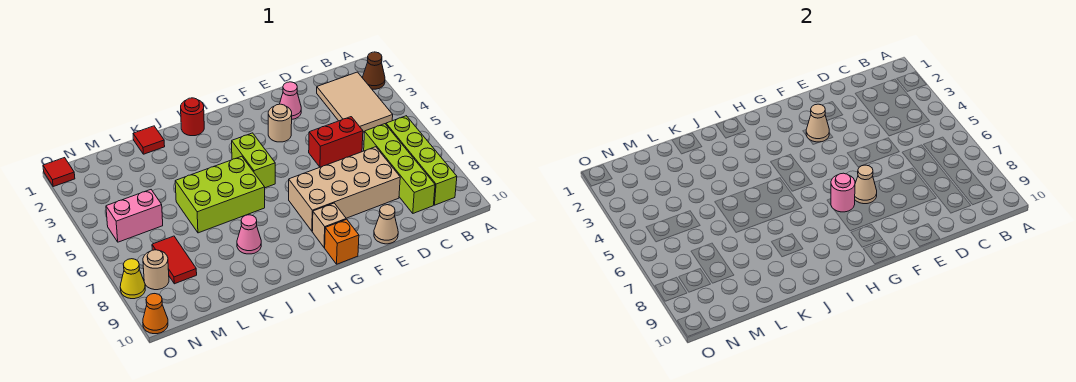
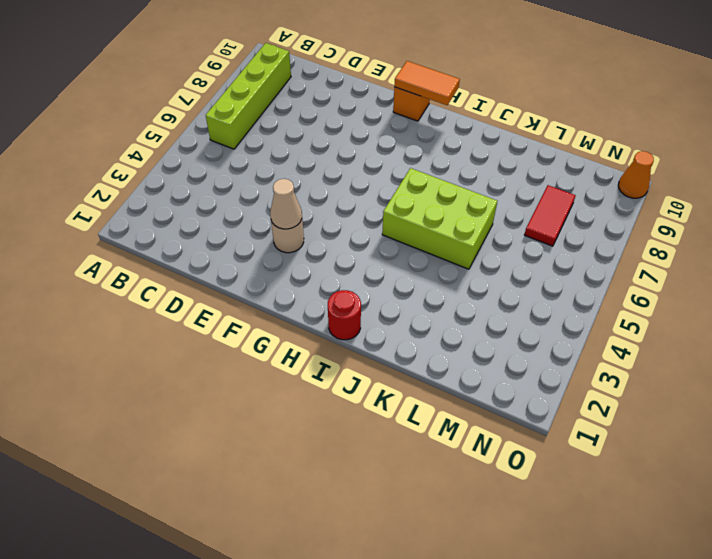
orange tile G10:H10 level 2 -> none
none -> brown cone A2 level 1
none -> tan tile B2:C4 level 1
none -> lime brick C6:C9 level 1

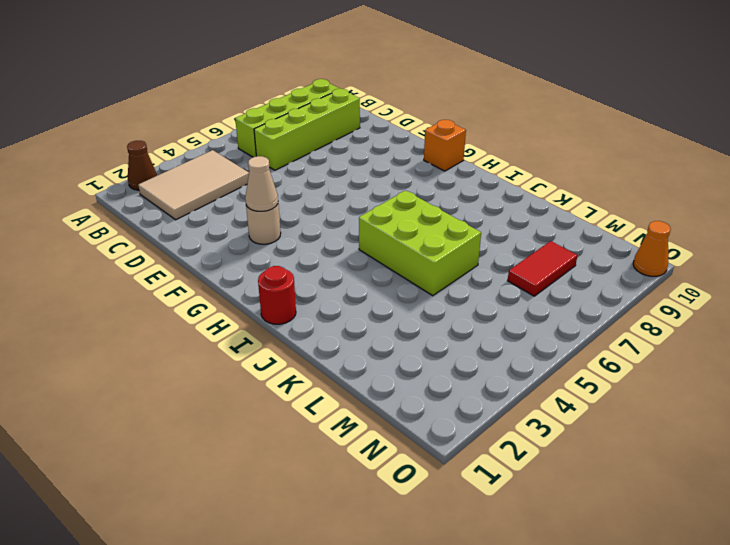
none -> red brick D5:E5 level 1
none -> tan brick D7:G8 level 1
none -> pink cone E2 level 1

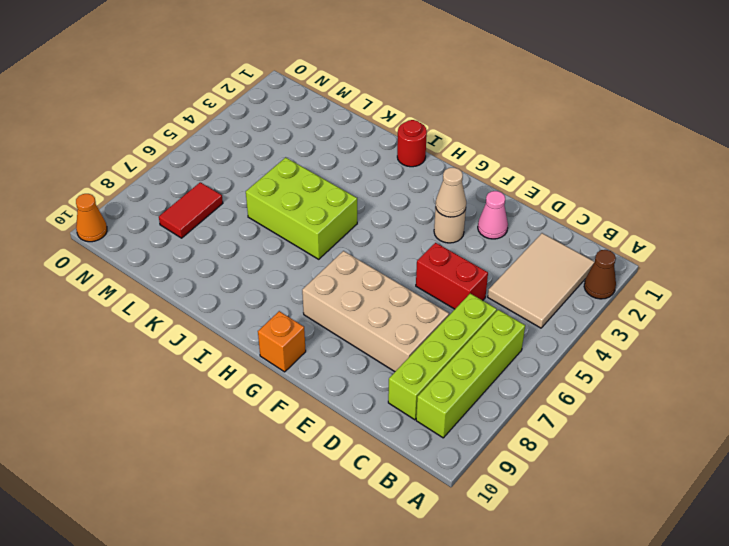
none -> tan cone E10 level 1
none -> tan brick G9 level 1
none -> lime brick H4:H5 level 1

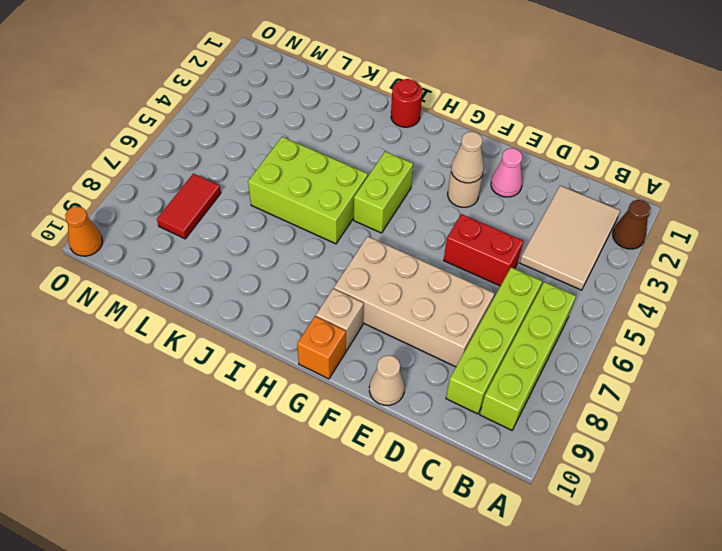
none -> pink cone J8 level 1
none -> red tile K1 level 1
none -> pink brick M5:N5 level 1

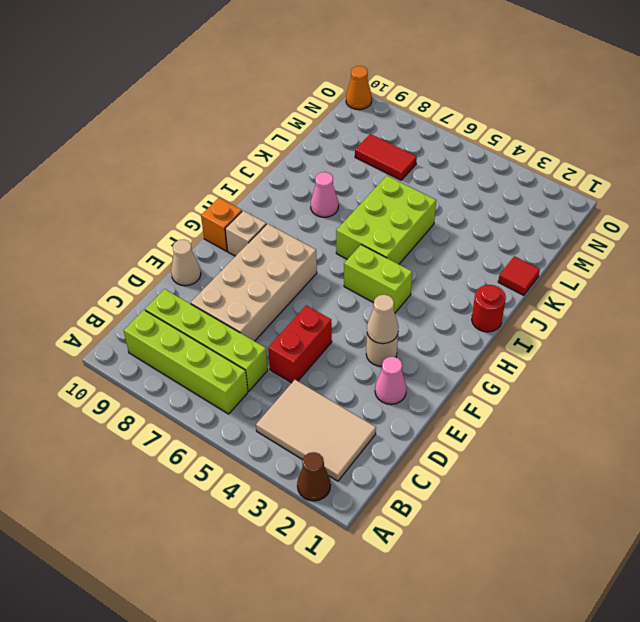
none -> pink brick M5:N5 level 1
none -> tan round brick N8 level 1
none -> red tile O1 level 1

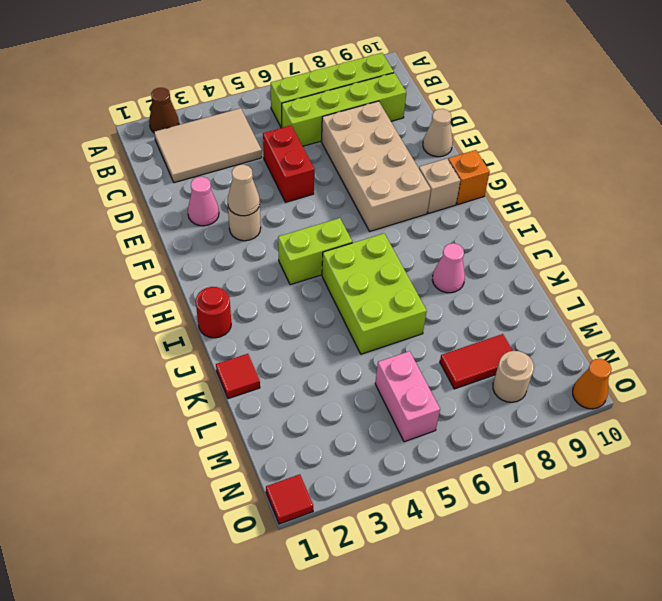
none -> yellow cone O8 level 1
none -> tan cone F7 level 2
none -> pink round brick G7 level 2

